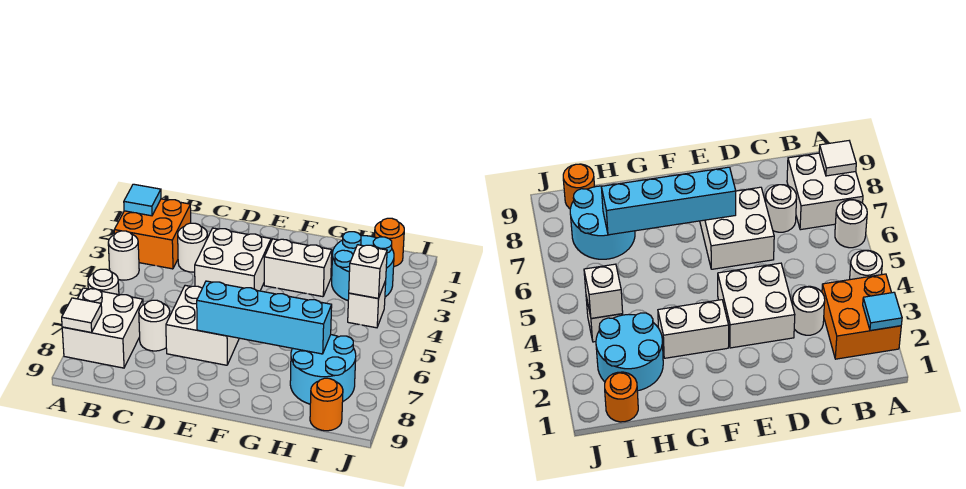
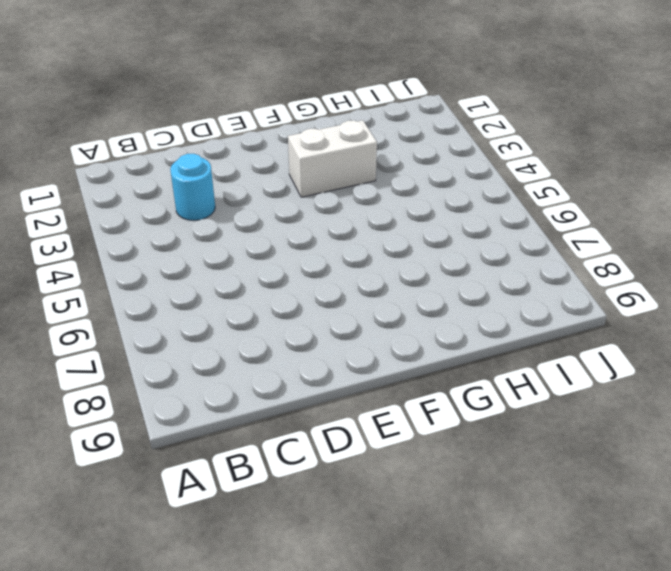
cyan round brick C3 level 1 -> white round brick C3 level 1
none -> orange brick A2:B3 level 1
none -> white round brick A4 level 1
none -> white round brick A6 level 1

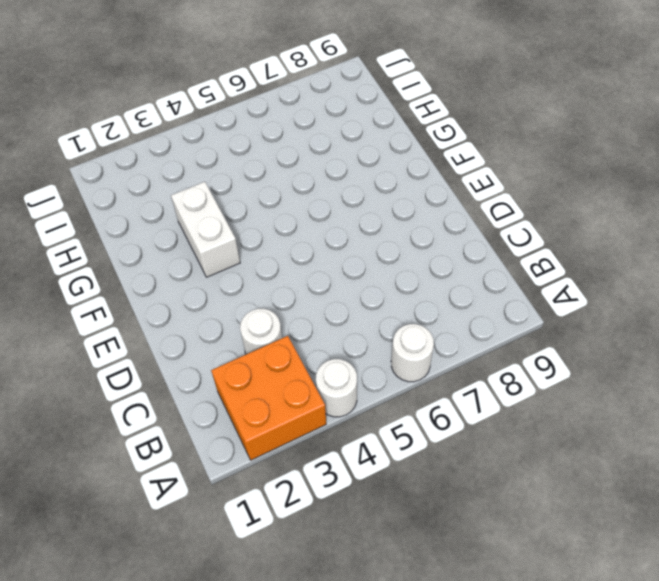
none -> white brick A7:B8 level 1
none -> white round brick C7 level 1
none -> white brick D3:E4 level 1

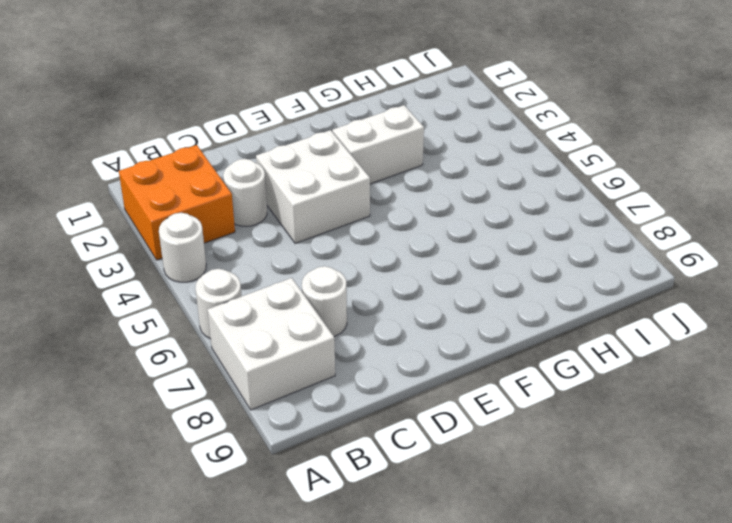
none -> white brick D6:E7 level 1
none -> cyan round brick H2:I3 level 1
none -> cyan round brick H7:I8 level 1

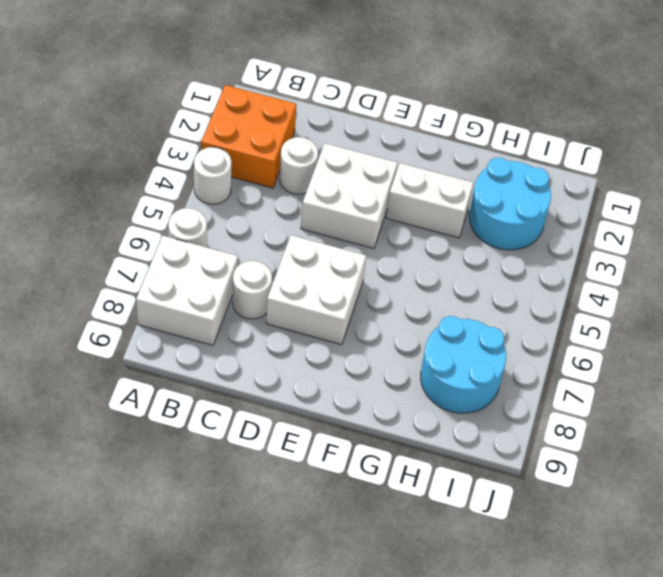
none -> orange round brick I1 level 1
none -> white brick I4 level 1
none -> orange round brick I9 level 1

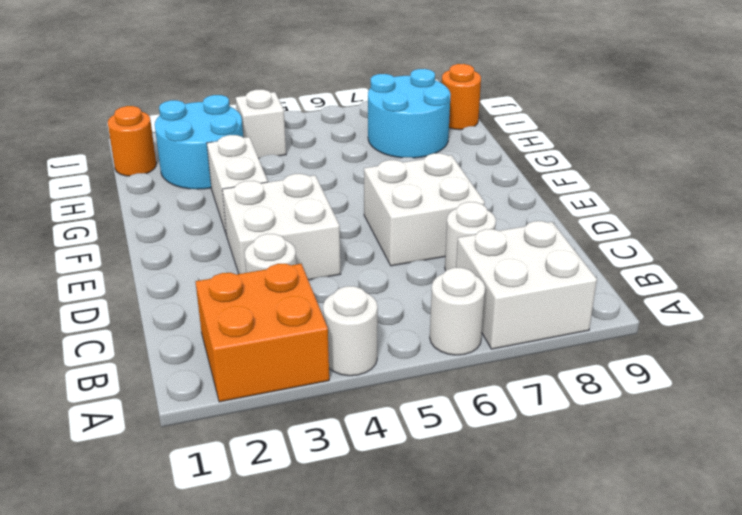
none -> cyan tile A2 level 2
none -> white tile A8 level 2
none -> cyan brick E7:H7 level 2

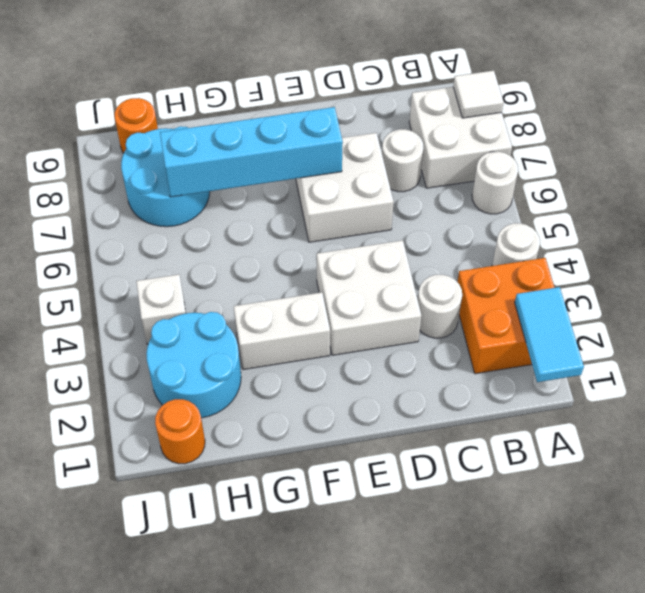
cyan tile A1:A2 level 2 -> cyan tile A2 level 2
none -> white brick I4 level 2

